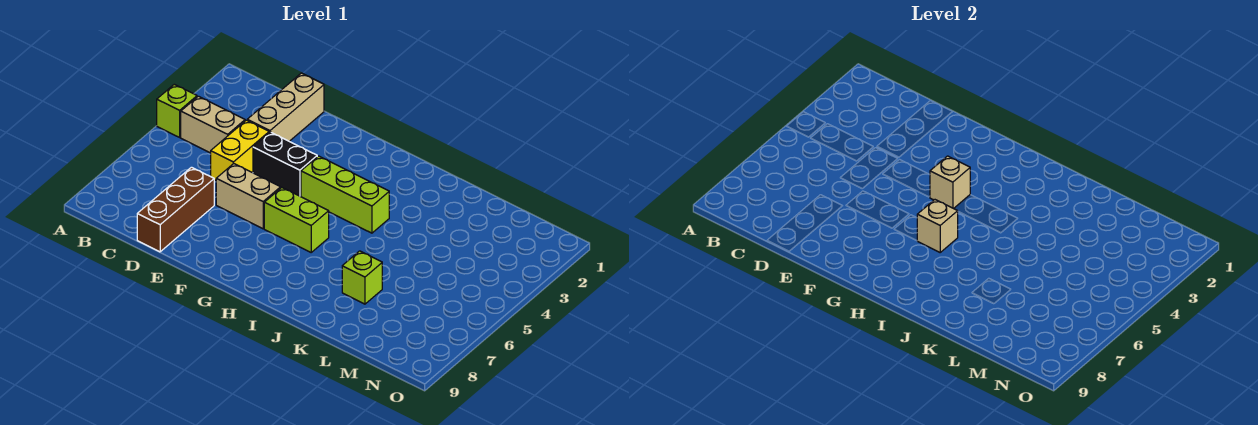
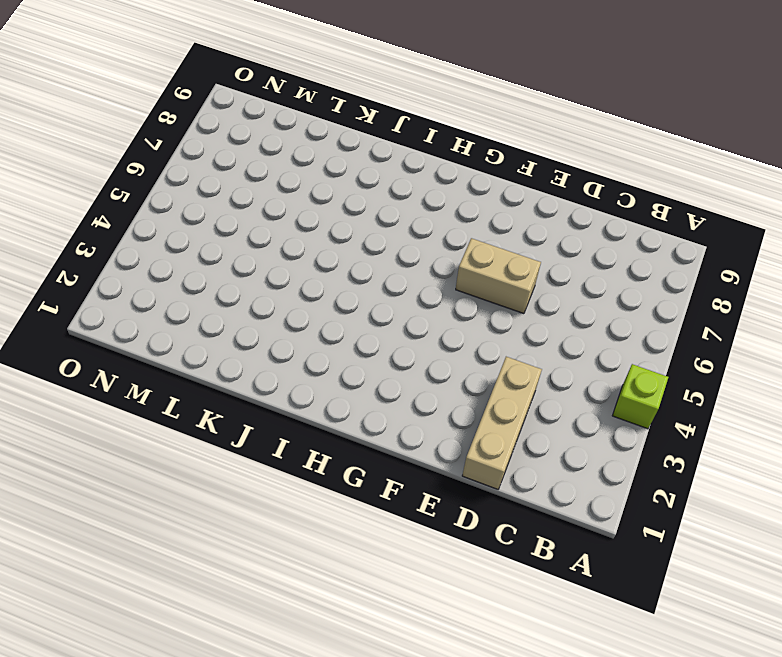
none -> tan brick B4:C4 level 1
none -> yellow brick D4:D5 level 1
none -> brown brick D7:D9 level 1

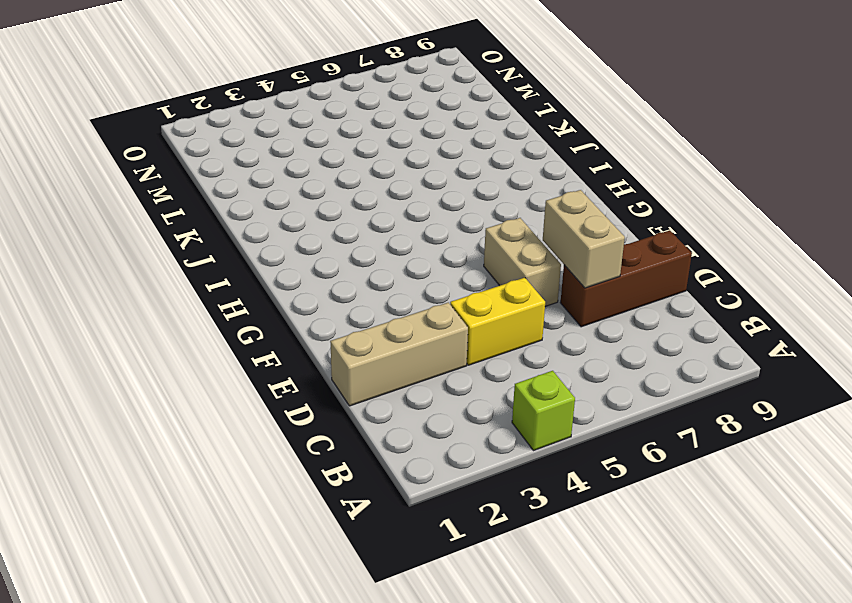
tan brick D7:E7 level 2 -> tan brick B4:C4 level 1
none -> black brick E4:F4 level 1
none -> lime brick G4:I4 level 1
none -> lime brick G6:H6 level 1

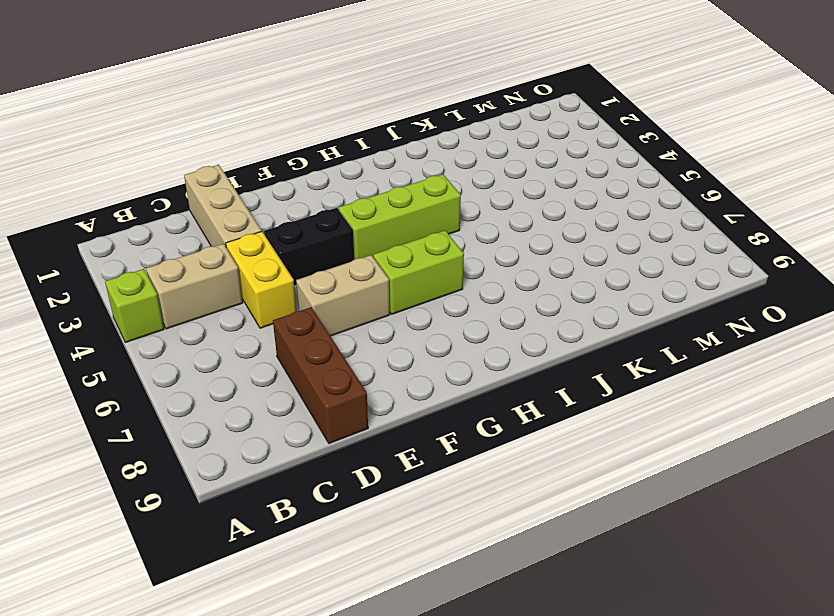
none -> lime brick K7 level 1
none -> tan brick G4 level 2
none -> tan brick H6 level 2

